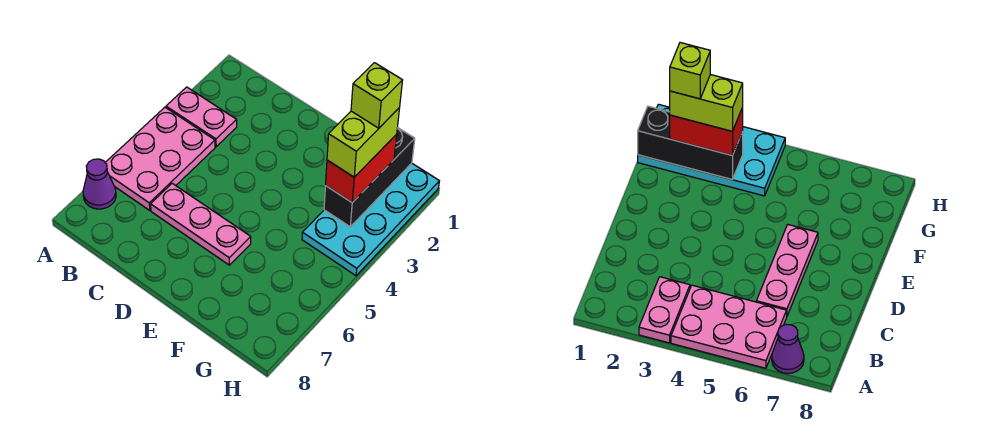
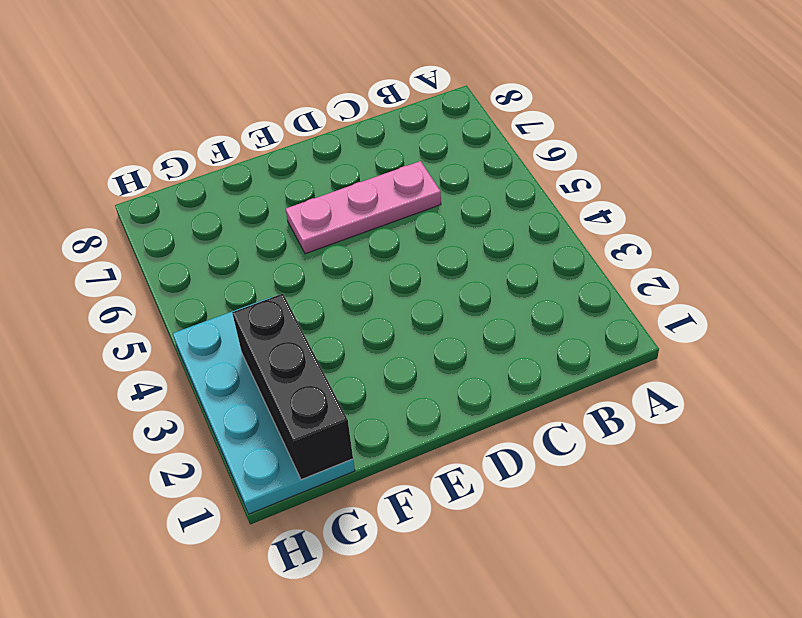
none -> pink plate A3:B3 level 1
none -> pink plate A4:B6 level 1

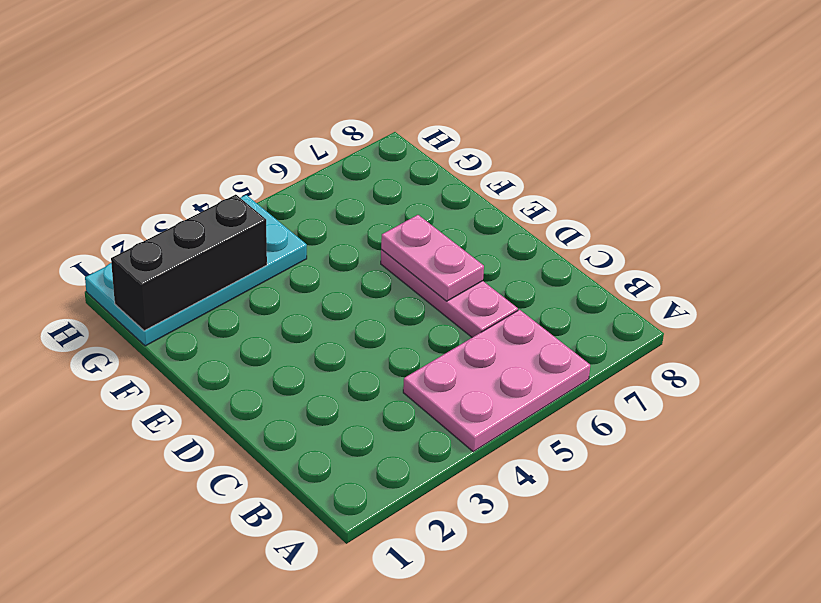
pink plate D6:E6 level 2 -> pink plate A3:B3 level 1
none -> purple cone A7 level 1
none -> red brick G2:G3 level 3

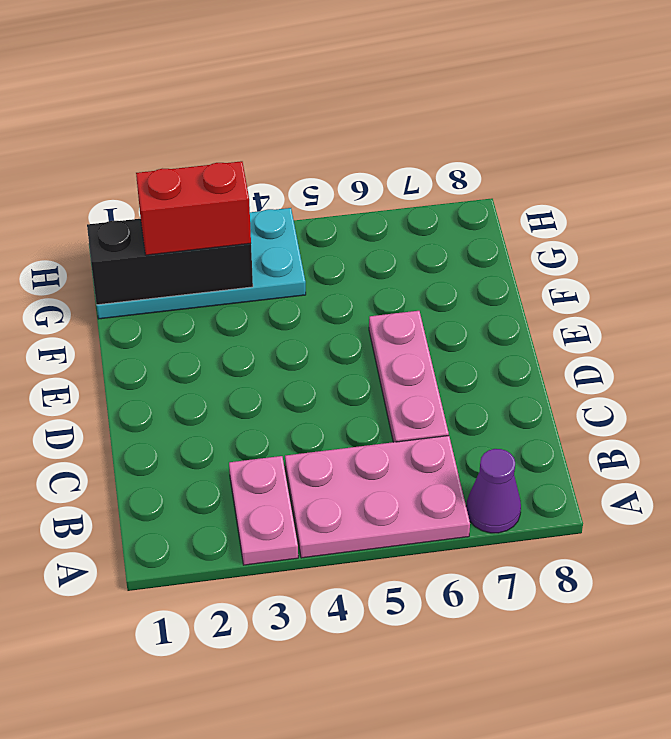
none -> lime brick G2:G3 level 4
none -> lime brick G2 level 5

